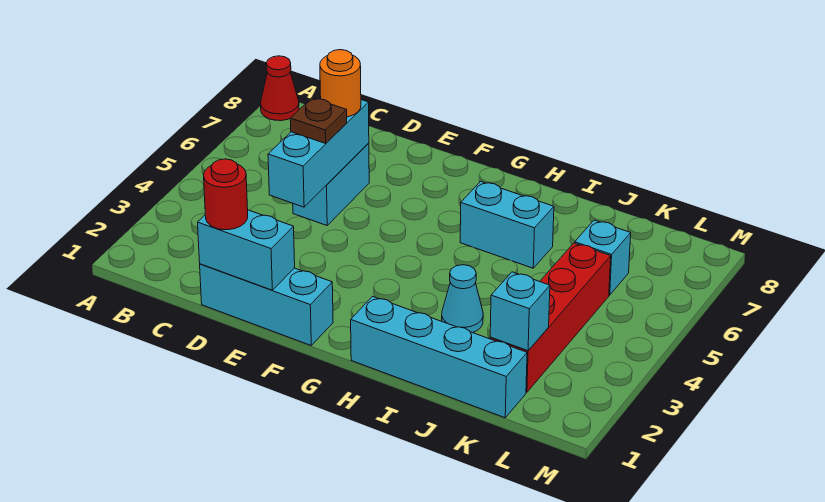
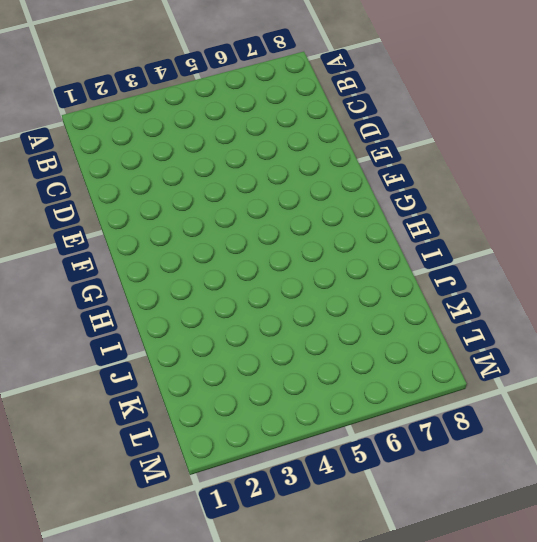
none -> red cone A8 level 1
none -> cyan brick D1:F1 level 1
none -> cyan brick D5:D6 level 1

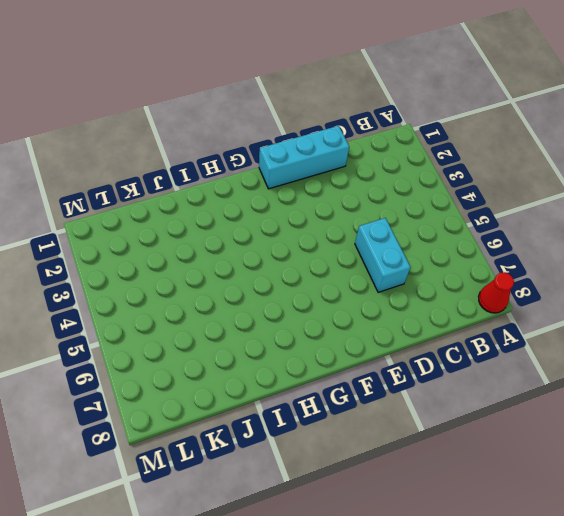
none -> cyan brick H1:K1 level 1
none -> cyan brick H6:I6 level 1
none -> cyan cone I3 level 1

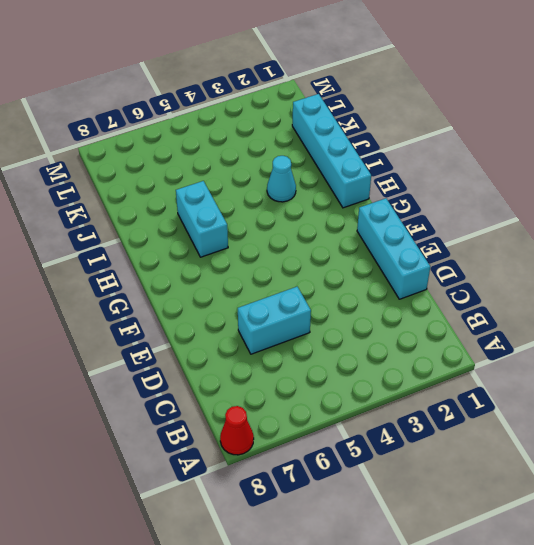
none -> red brick K2:K5 level 1
none -> cyan brick K6 level 1
none -> cyan brick D1:E1 level 2

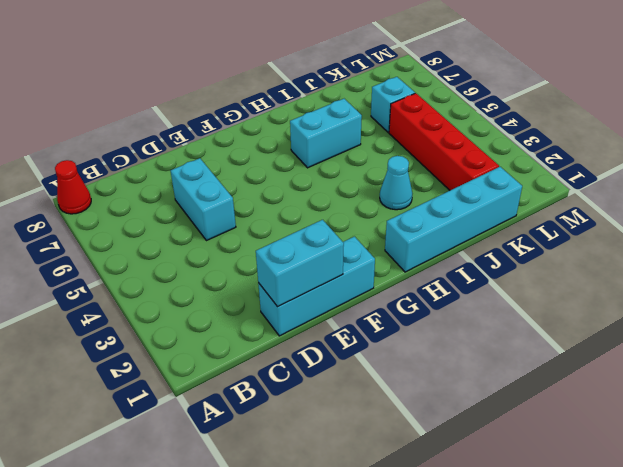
none -> cyan brick D4:D6 level 2
none -> cyan brick K2 level 2
none -> red round brick D1 level 3

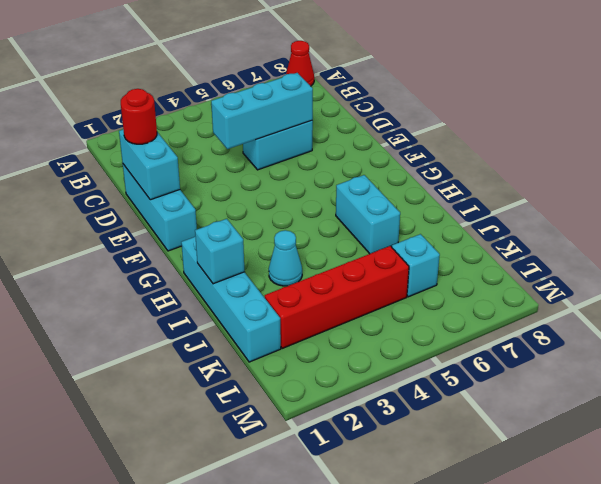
cyan brick I1 level 2 -> cyan brick K2 level 2
none -> brown plate D5 level 3
none -> orange round brick D6 level 3

